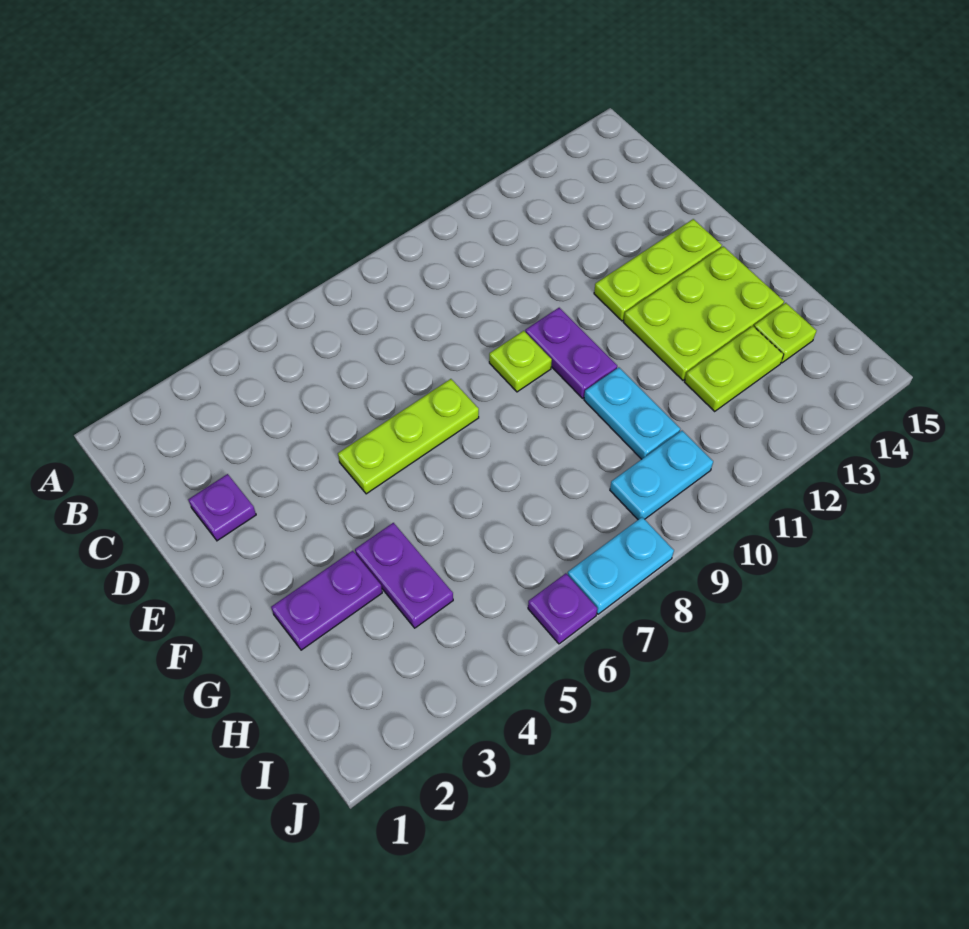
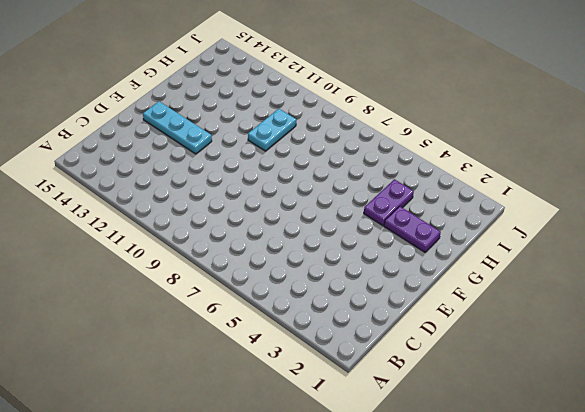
cyan plate E12:E14 level 1 -> lime plate E12:E14 level 1
none -> purple plate D2 level 1
none -> lime plate E5:E7 level 1
none -> lime plate E9 level 1

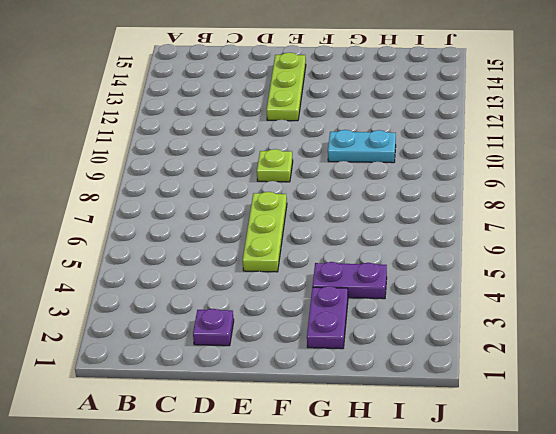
none -> purple plate E10:F10 level 1
none -> lime plate F12:G14 level 1
none -> lime plate H12:H13 level 1

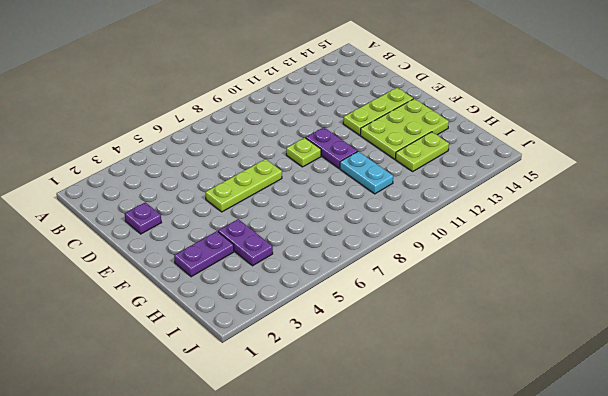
none -> lime plate H14 level 1
none -> cyan plate I9:I10 level 1
none -> purple plate J6 level 1

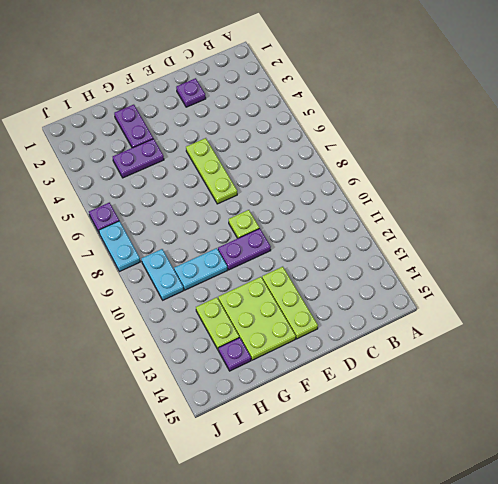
purple plate H14 level 1 -> lime plate H14 level 1

